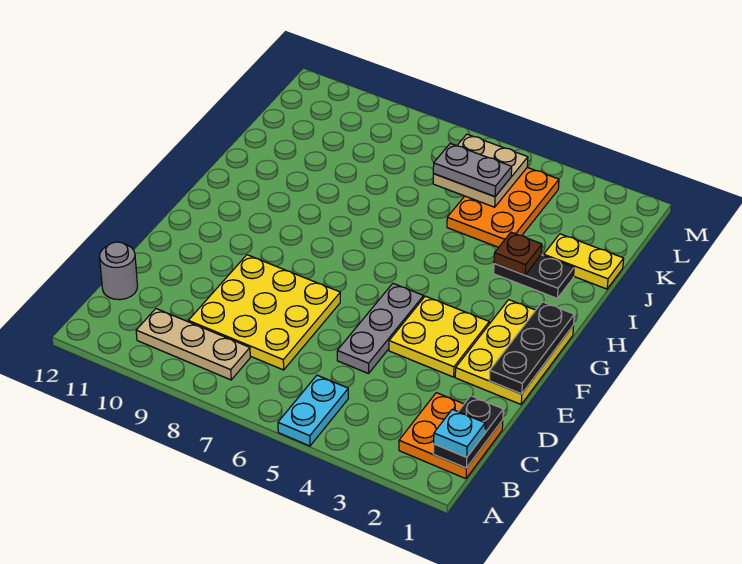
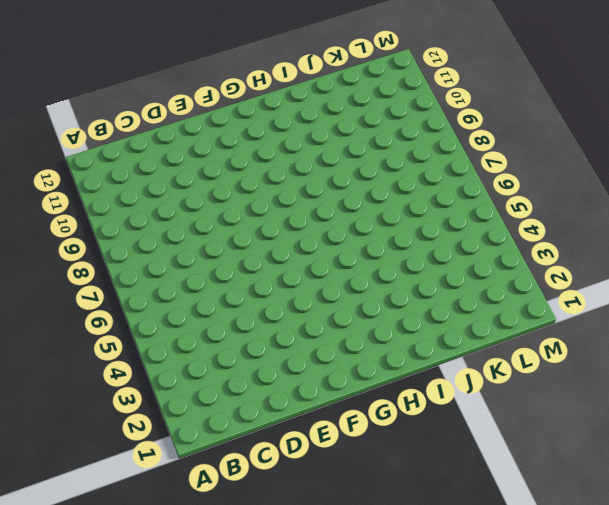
none -> cyan plate A5:B5 level 1
none -> orange plate B1:C2 level 1
none -> tan plate B8:B10 level 1

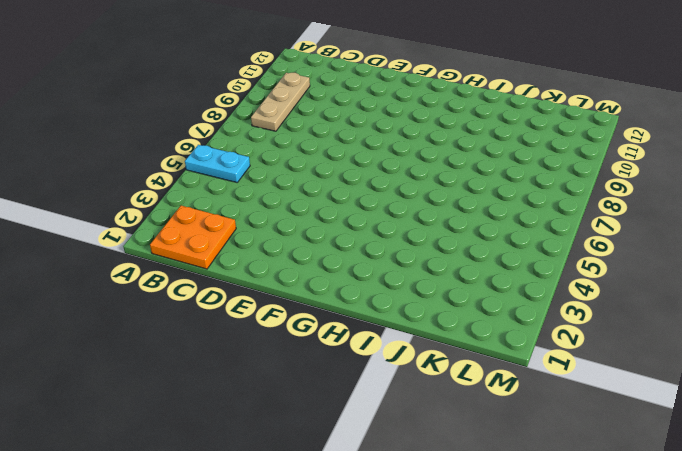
none -> yellow plate C7:E9 level 1
none -> grey round brick C12 level 1
none -> grey plate D5:F5 level 1

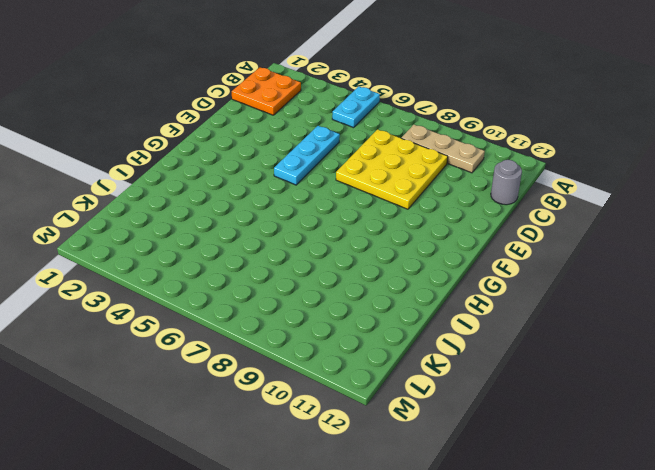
cyan plate D5:F5 level 1 -> grey plate D5:F5 level 1
none -> yellow plate E1:G2 level 1
none -> yellow plate E3:F4 level 1
none -> black plate I2:I3 level 1

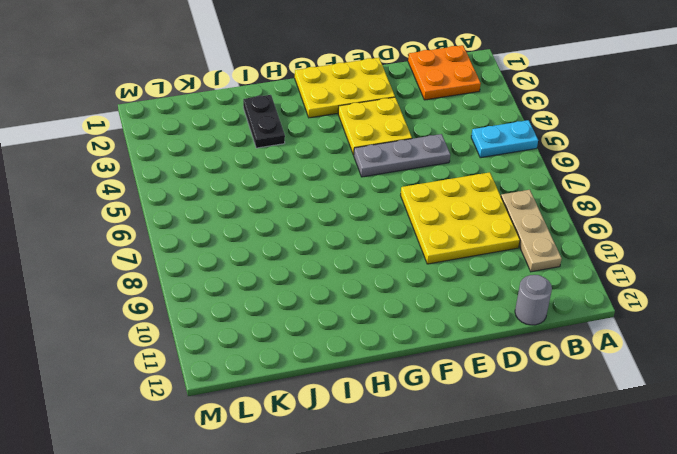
none -> yellow plate J1:J2 level 1
none -> orange plate J4:L5 level 1
none -> black plate B1:C1 level 2

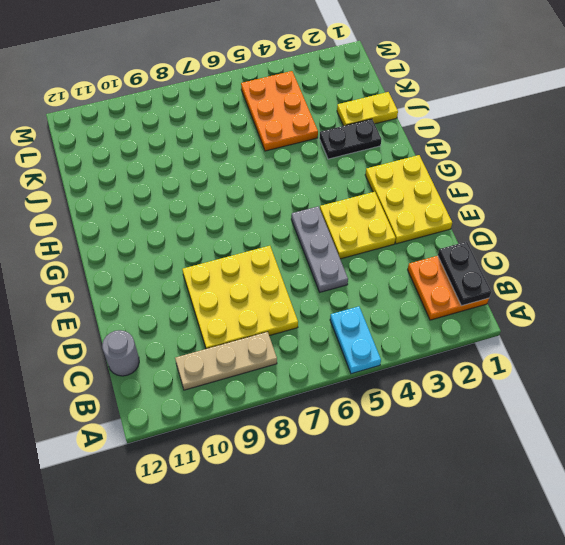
none -> black plate E1:G1 level 2
none -> brown plate I3 level 2
none -> tan plate K5:L6 level 2

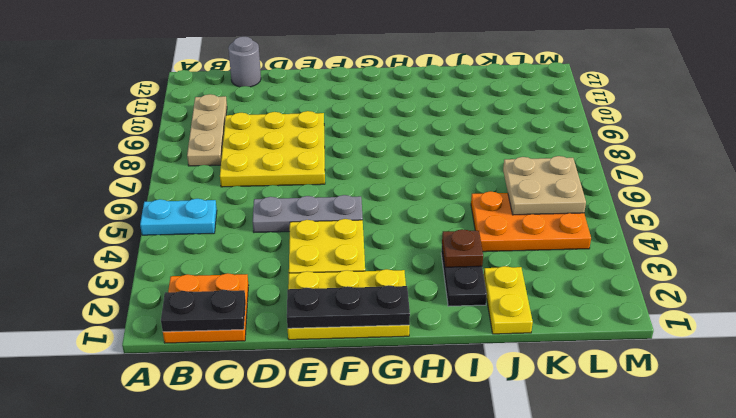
none -> cyan plate B1 level 3
none -> grey plate K5:K6 level 3

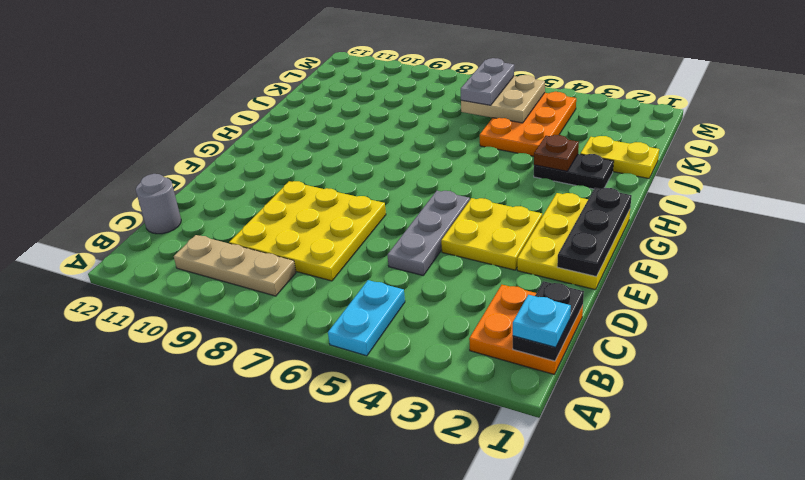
grey plate K6:L6 level 3 -> grey plate K5:K6 level 3

